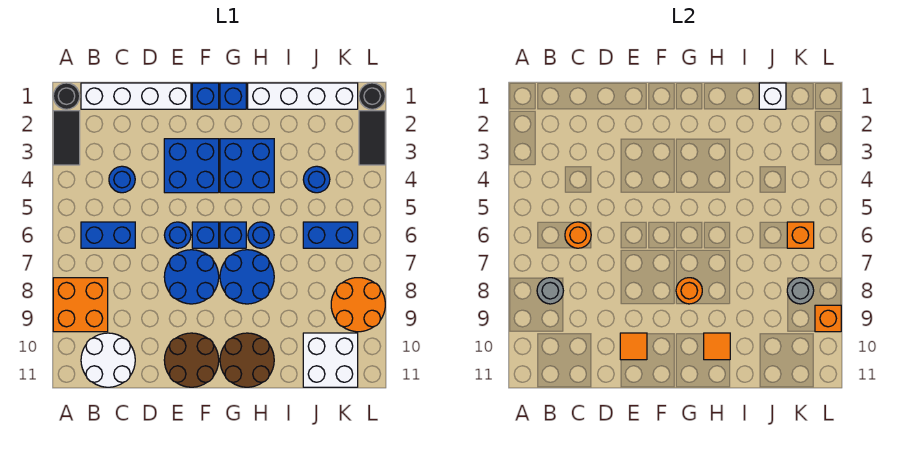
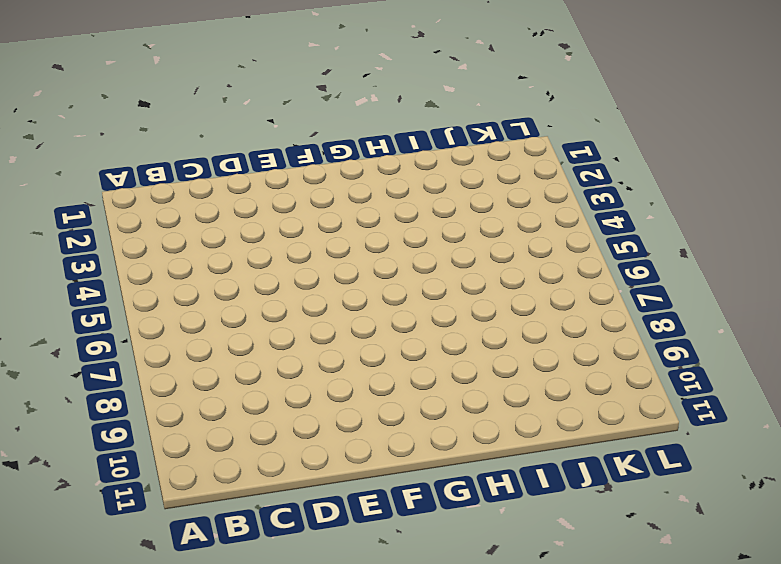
none -> black round brick A1 level 1
none -> black tile A2:A3 level 1
none -> orange brick A8:B9 level 1
none -> white brick B1:E1 level 1

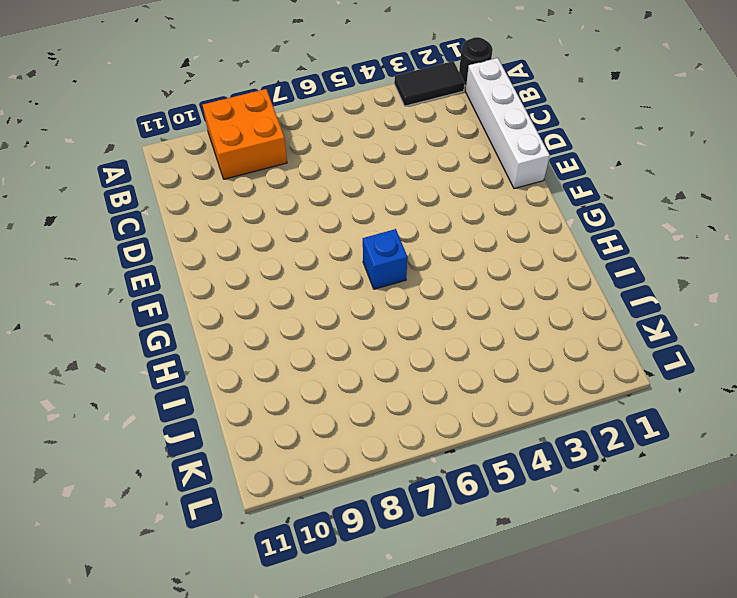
none -> blue brick B6:C6 level 1
none -> white round brick B10:C11 level 1
none -> blue round brick C4 level 1
none -> blue brick E3:F4 level 1

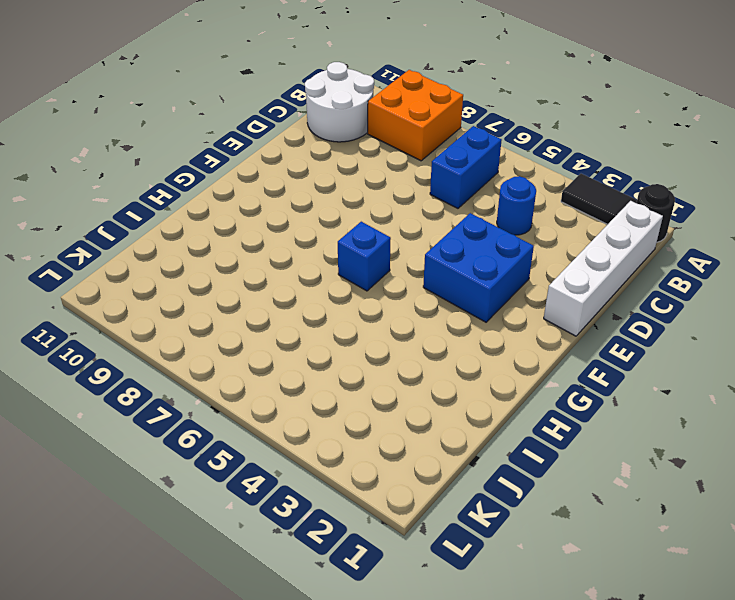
none -> blue round brick E6 level 1
none -> blue round brick E7:F8 level 1
none -> brown round brick E10:F11 level 1
none -> blue brick F1 level 1

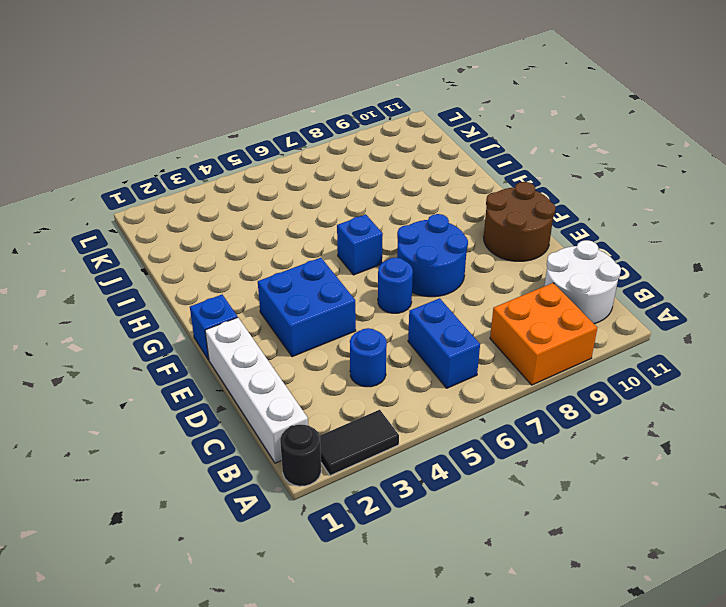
none -> blue brick F6 level 1
none -> blue brick G1 level 1
none -> blue brick G3:H4 level 1
none -> blue round brick G7:H8 level 1

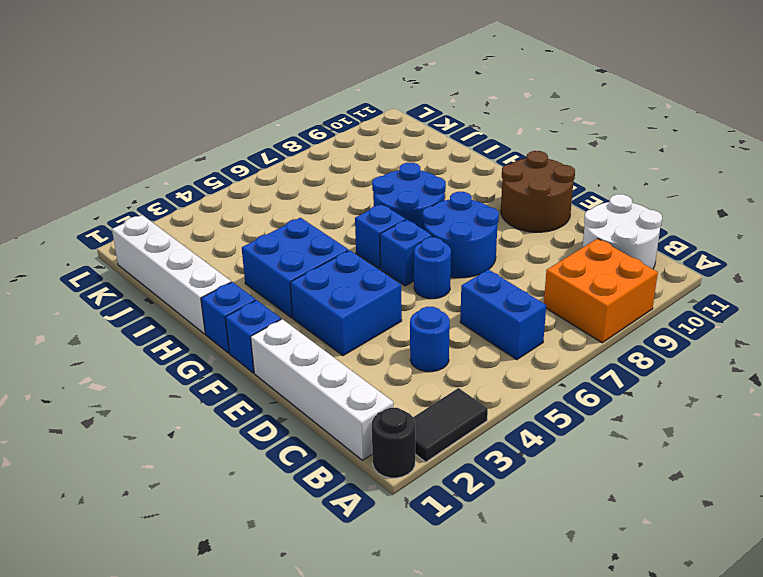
none -> brown round brick G10:H11 level 1
none -> blue round brick H6 level 1
none -> blue round brick J4 level 1
none -> blue brick J6:K6 level 1

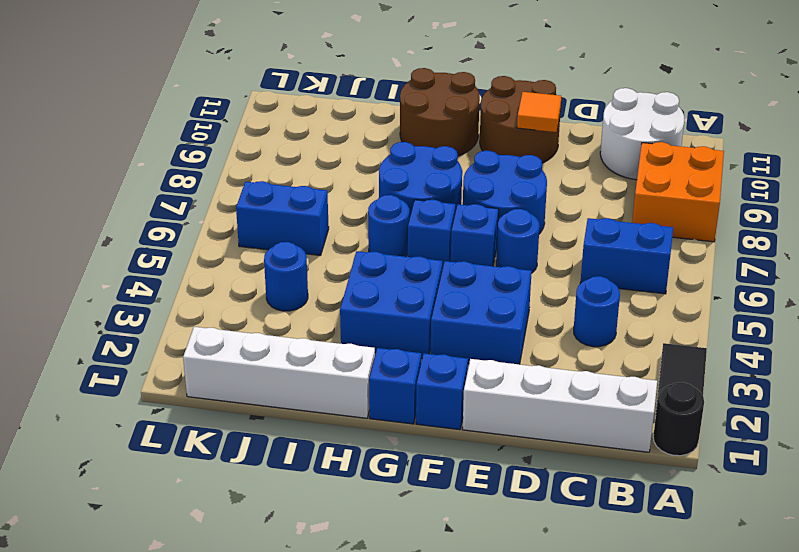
none -> white brick J10:K11 level 1
none -> orange round brick K8:L9 level 1
none -> black round brick L1 level 1
none -> black tile L2:L3 level 1

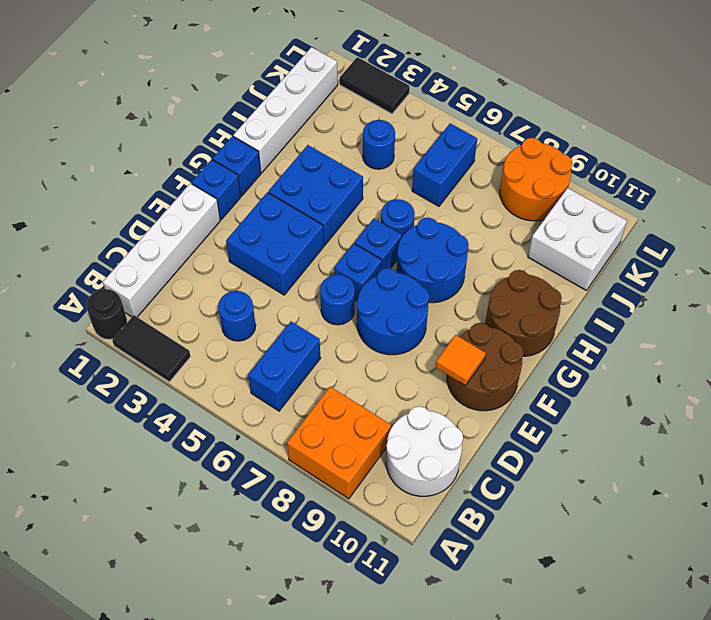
none -> black round brick L1 level 1
none -> grey round brick B8 level 2
none -> orange round brick C6 level 2
none -> orange round brick G8 level 2

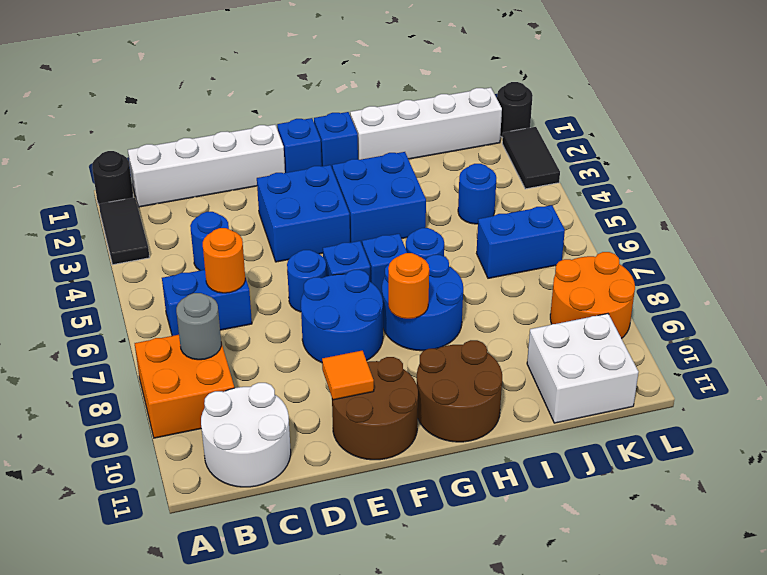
none -> orange tile H10 level 2
none -> white brick J1 level 2
none -> orange brick K6 level 2
none -> grey round brick K8 level 2

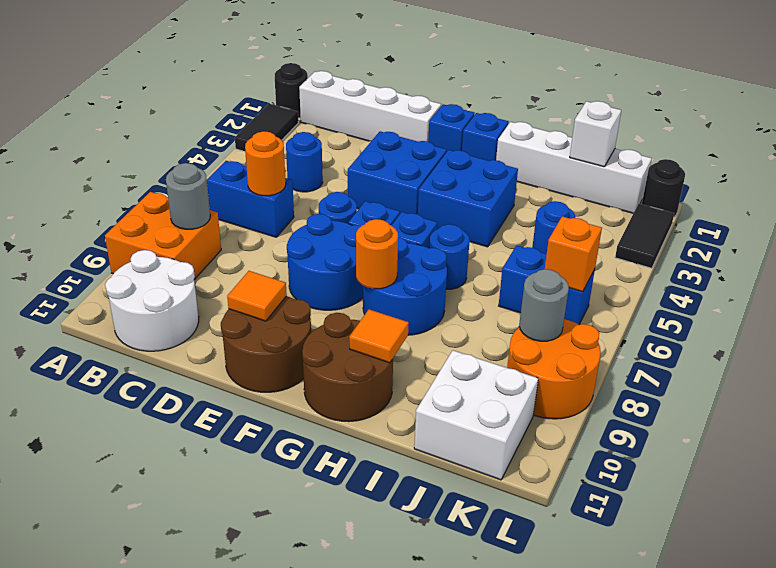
none -> orange brick L9 level 2

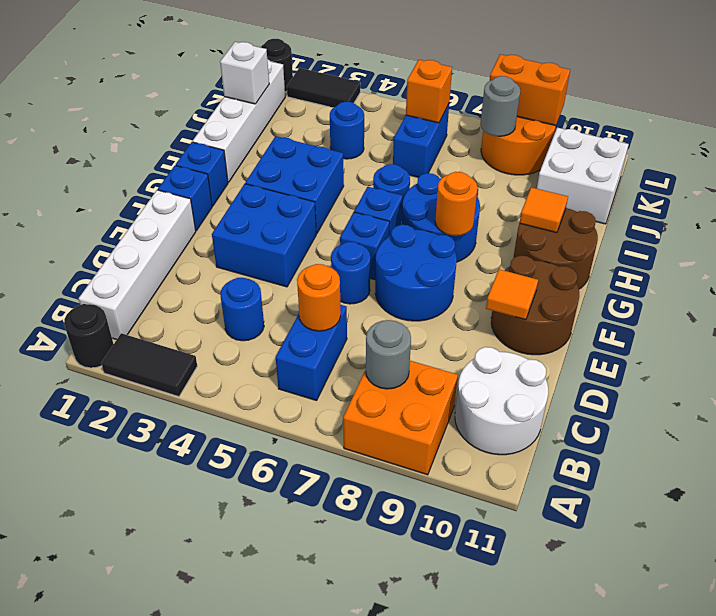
orange brick L8:L9 level 2 -> orange brick L9 level 2

